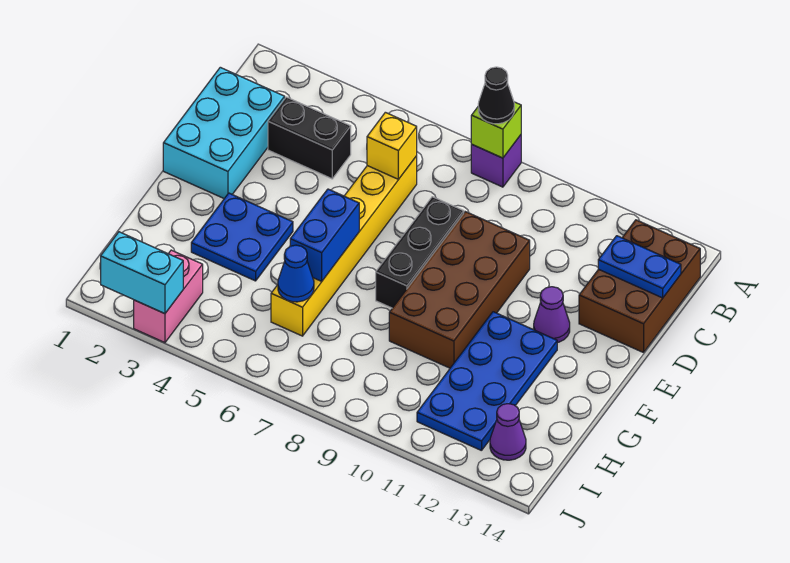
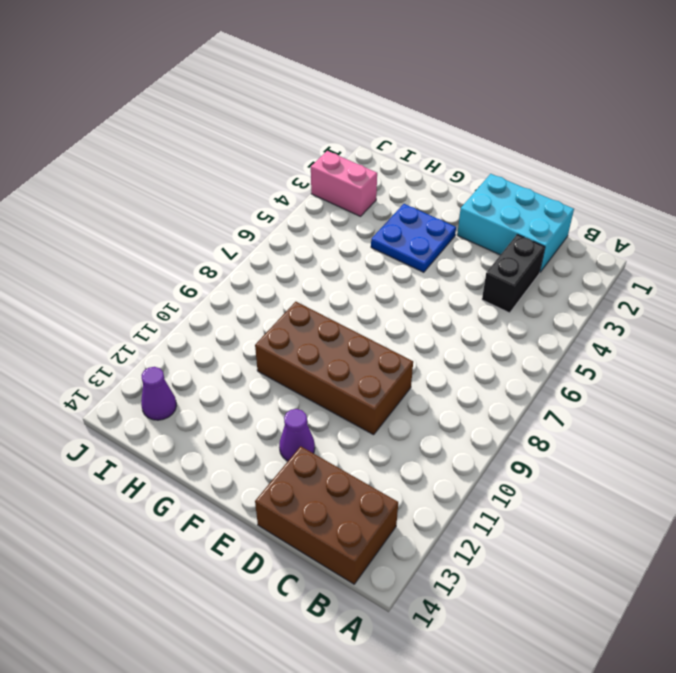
none -> purple brick A8 level 1
none -> yellow brick C6:H6 level 1
none -> black brick D8:F8 level 1

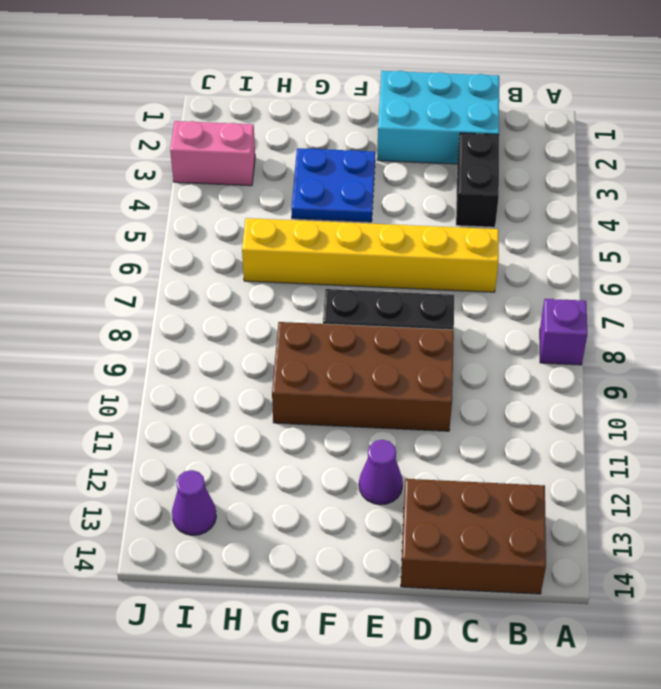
none -> blue plate F11:I12 level 1
none -> lime brick A8 level 2
none -> yellow brick C6 level 2

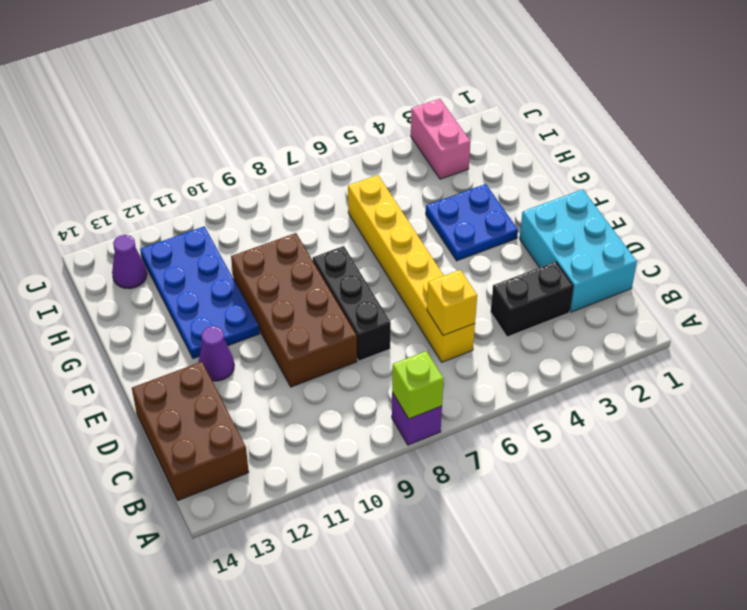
none -> blue plate C13:C14 level 2
none -> blue brick F6:G6 level 2
none -> blue cone H6 level 2

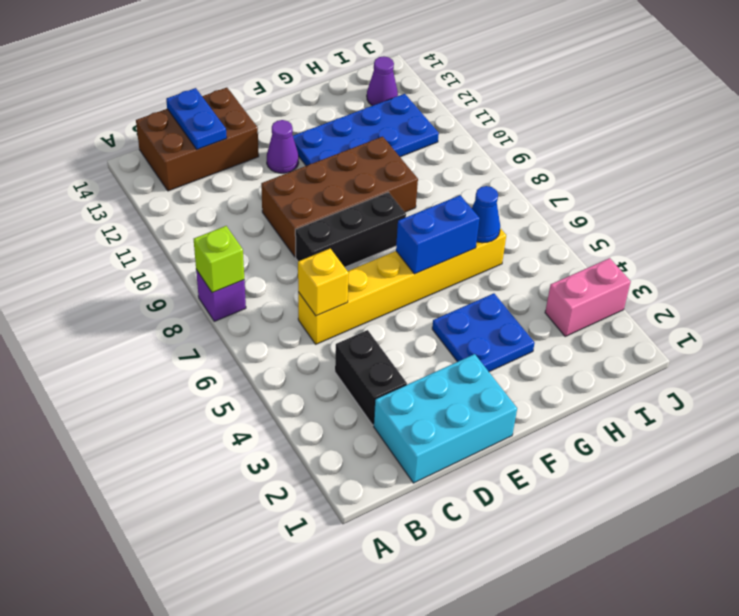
none -> cyan brick J2:J3 level 2
none -> black cone A8 level 3

